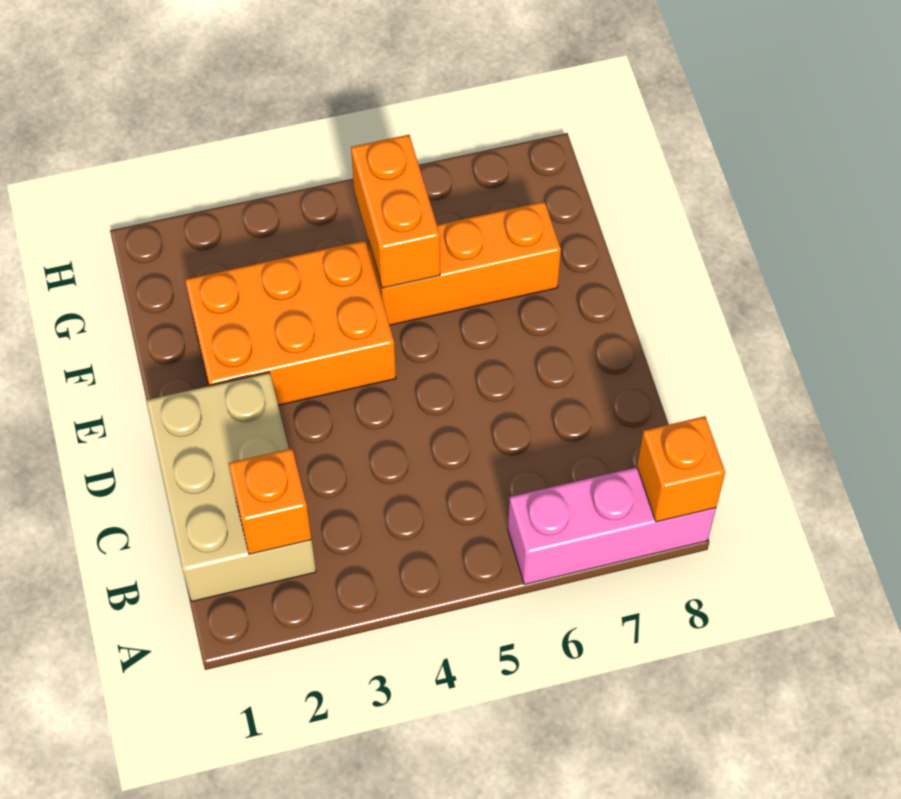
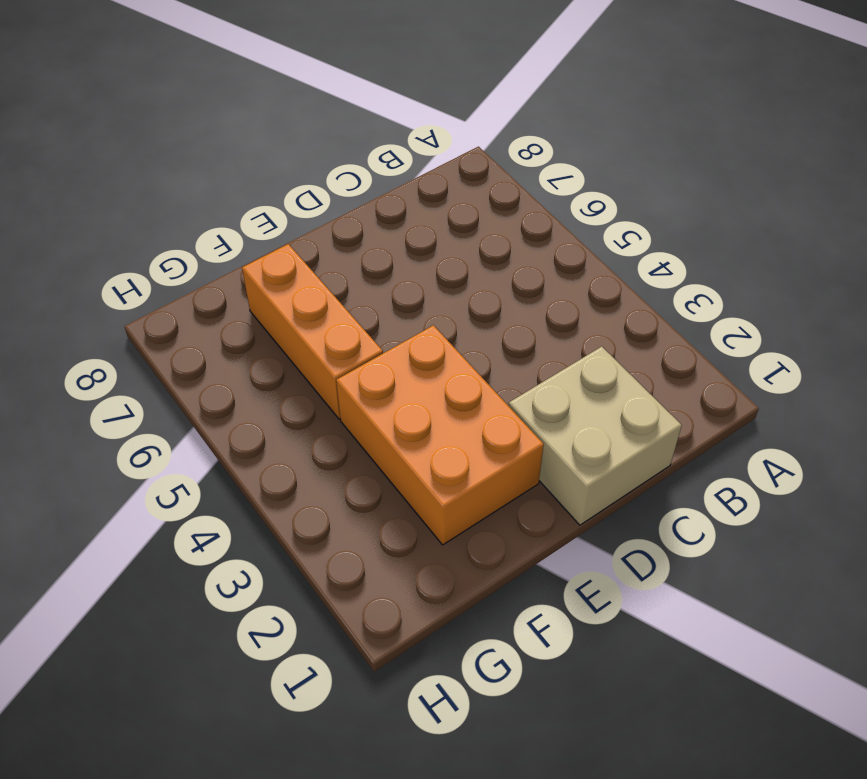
tan brick C1:D2 level 1 -> tan brick B1:D2 level 1
none -> pink brick A6:A8 level 1
none -> orange brick A8 level 2

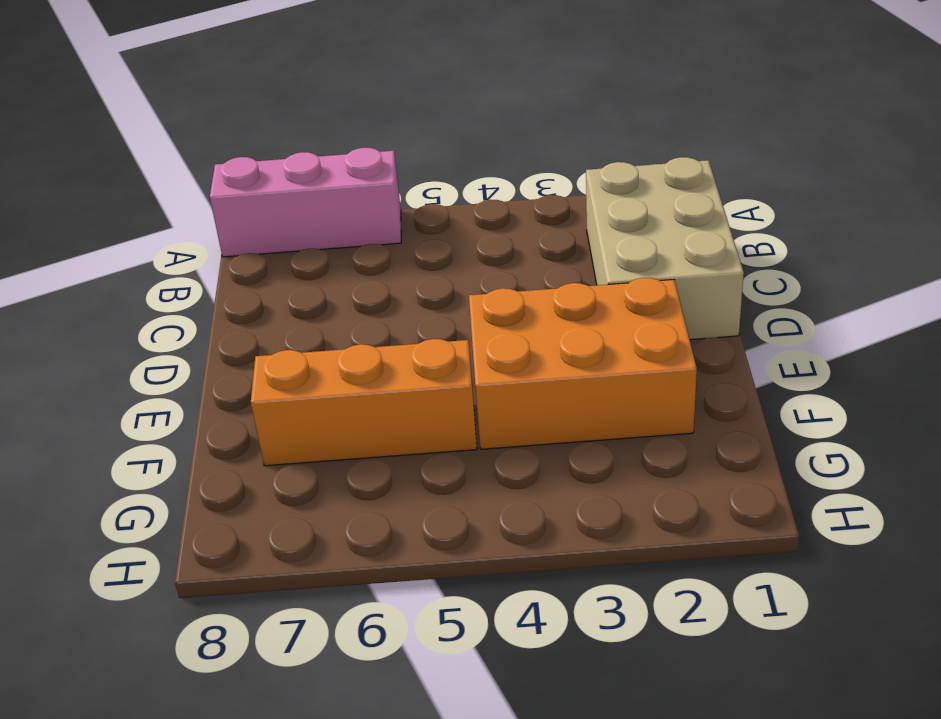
none -> orange brick A8 level 2
none -> orange brick B2 level 2

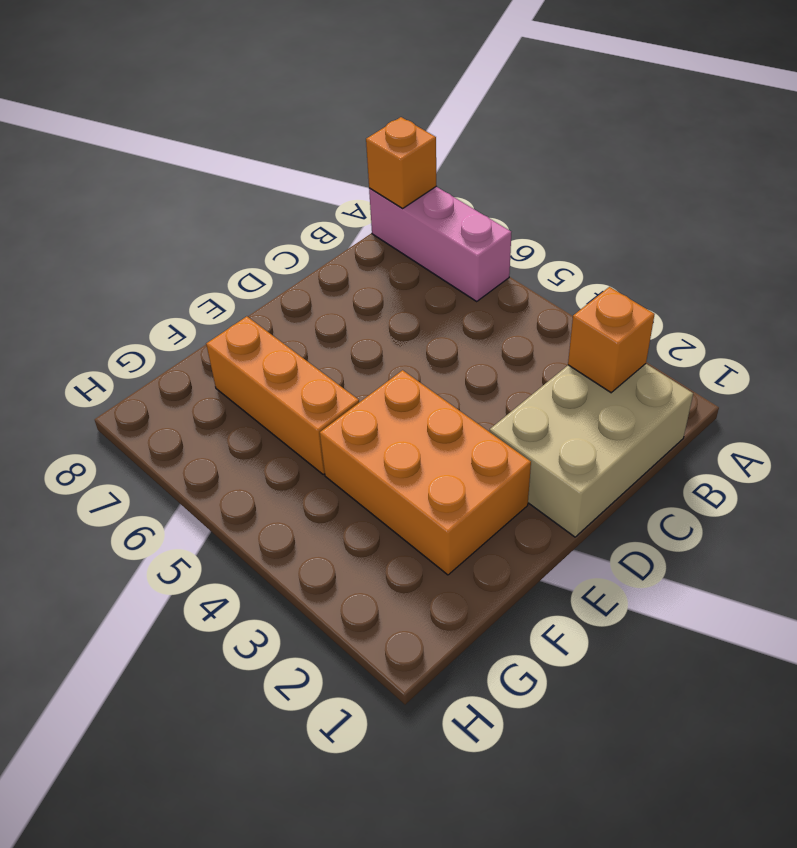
none -> orange brick F5:G5 level 2

